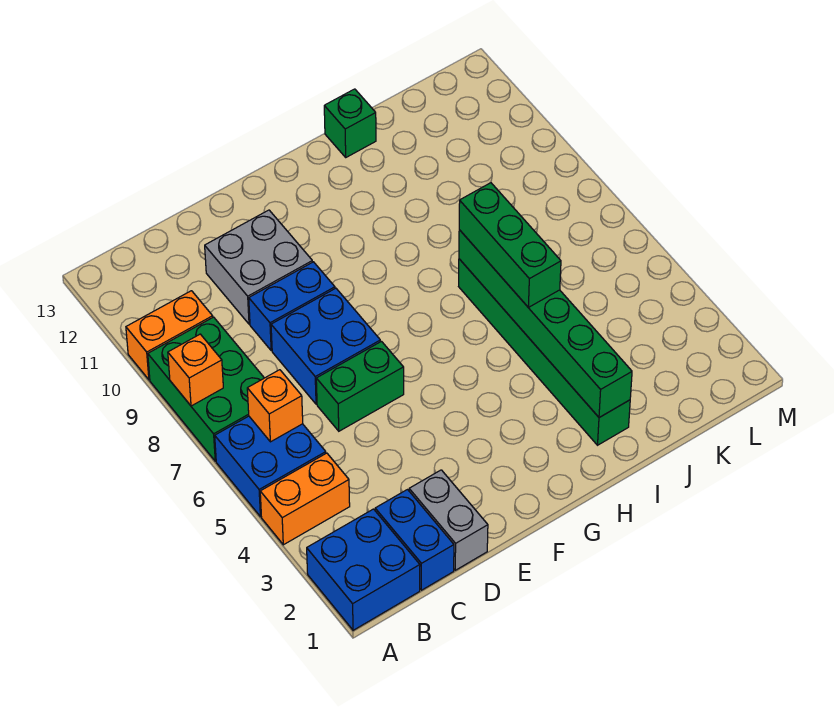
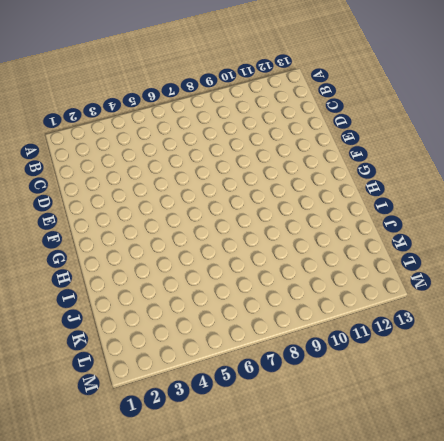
none -> blue brick A1:B2 level 1
none -> orange brick A4:B4 level 1
none -> blue brick A5:B6 level 1

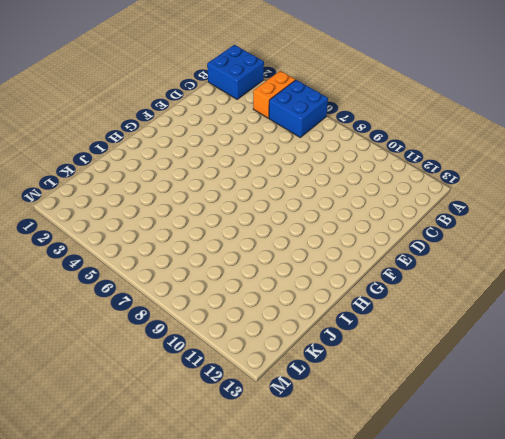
none -> green brick A7:B9 level 1
none -> orange brick A10:B10 level 1
none -> blue brick C1:C2 level 1

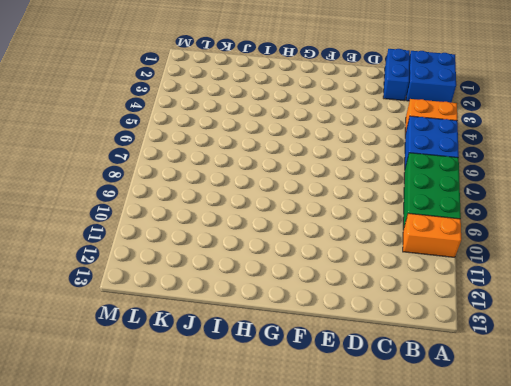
none -> grey brick D1:D2 level 1
none -> green brick D6:E6 level 1
none -> blue brick D7:E8 level 1

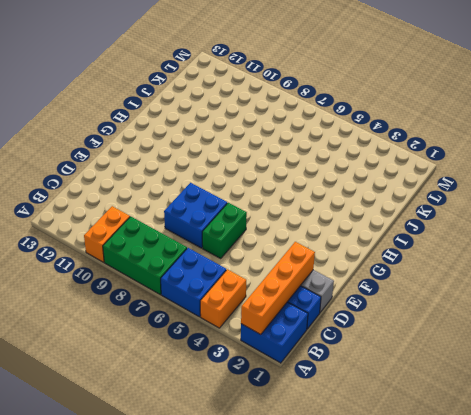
orange brick A2:D2 level 2 -> none
none -> blue brick D9:E9 level 1
none -> grey brick D10:E11 level 1
none -> green brick I2:I7 level 1

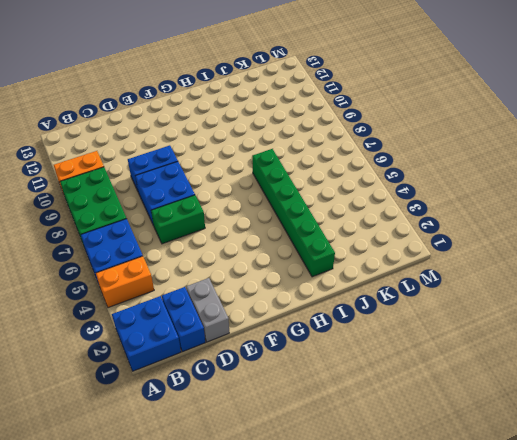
none -> grey brick D10:E11 level 1
none -> green brick I13 level 1
none -> orange brick A8 level 2

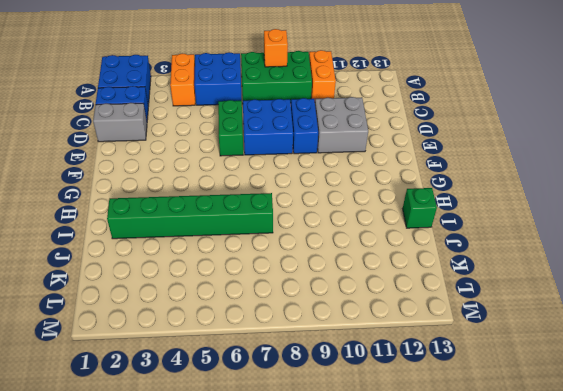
none -> orange brick B6 level 2
none -> green brick I2:I7 level 2
none -> green brick I5:I7 level 3

